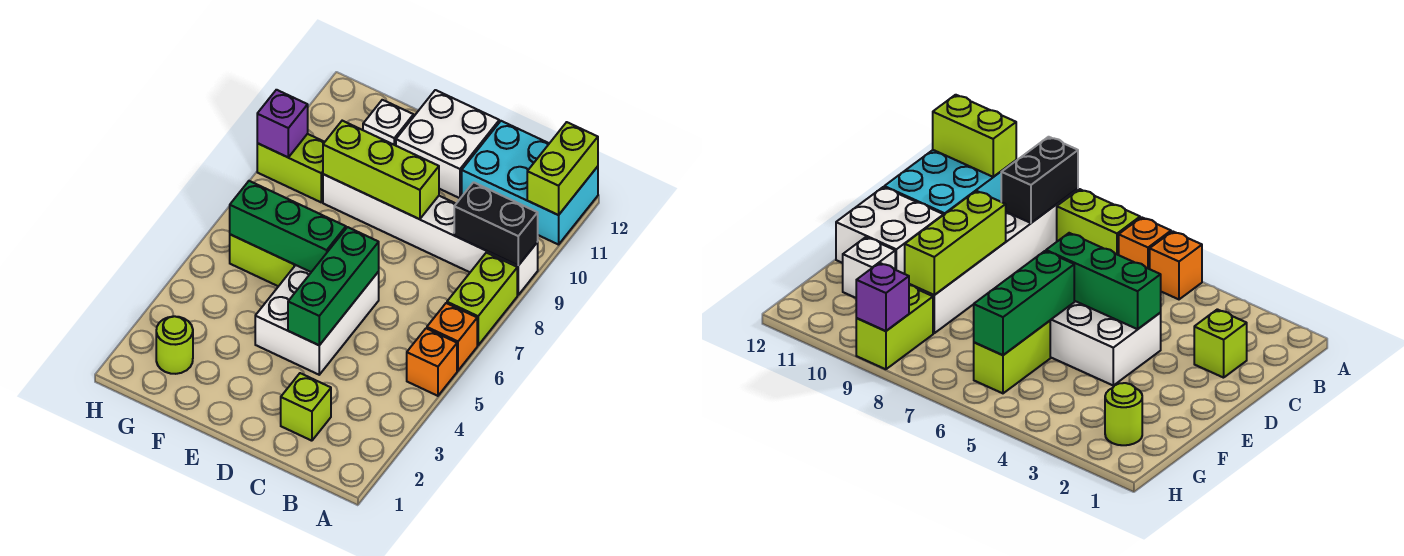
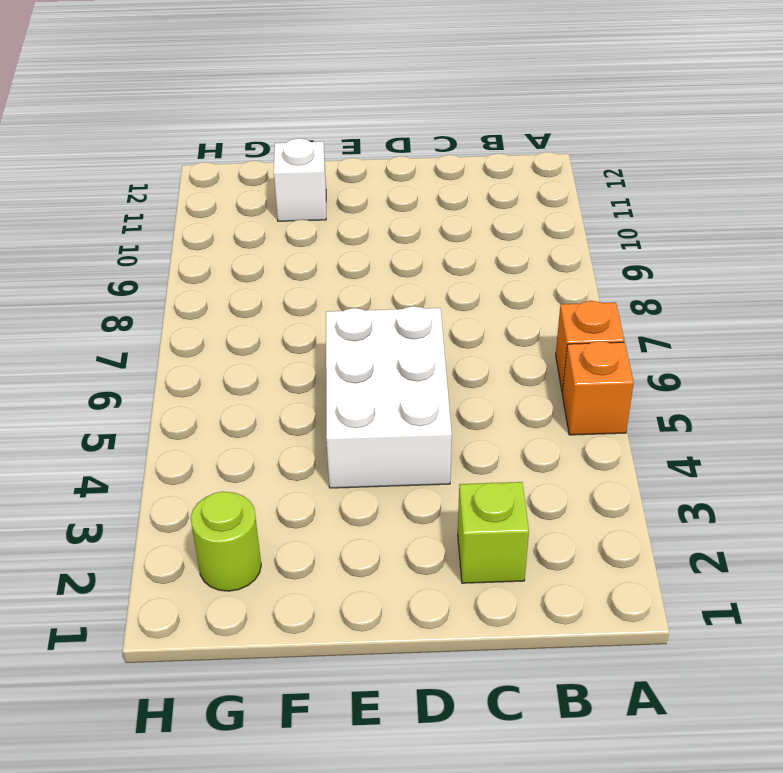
none -> lime brick A7:A8 level 1
none -> white brick A9:F9 level 1
none -> cyan brick A11:C12 level 1

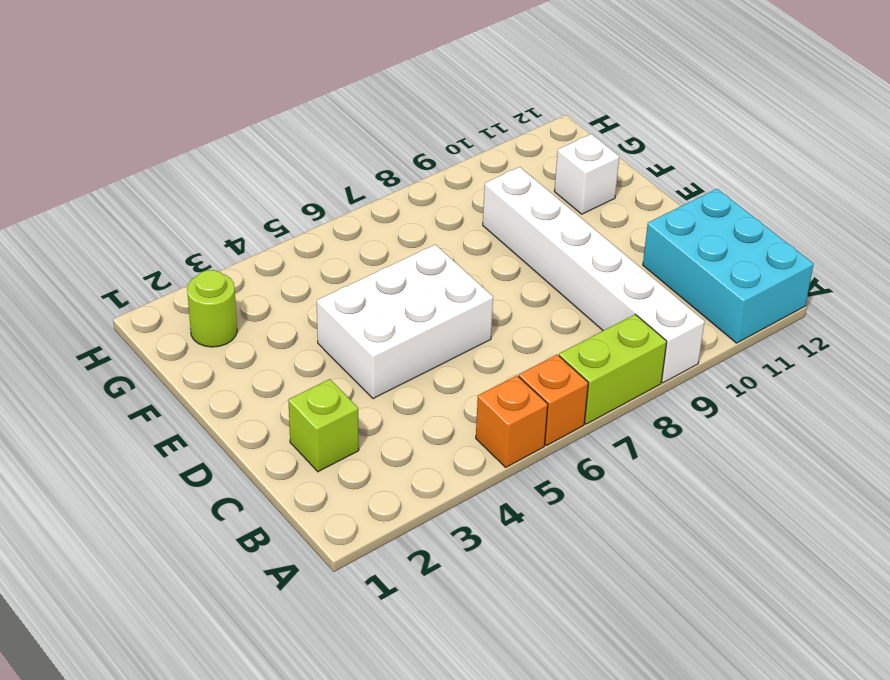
none -> white brick D11:E12 level 1
none -> lime brick F6:G6 level 1
none -> lime brick G9:H9 level 1

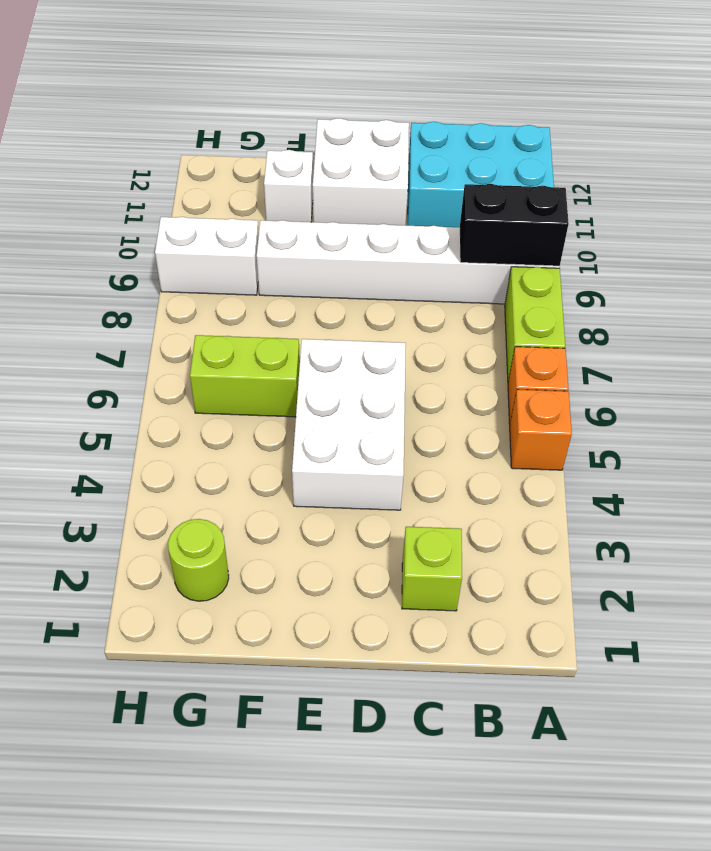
white brick G9:H9 level 1 -> lime brick G9:H9 level 1
none -> lime brick A11:A12 level 2
none -> green brick D4:D6 level 2
none -> lime brick D9:F9 level 2

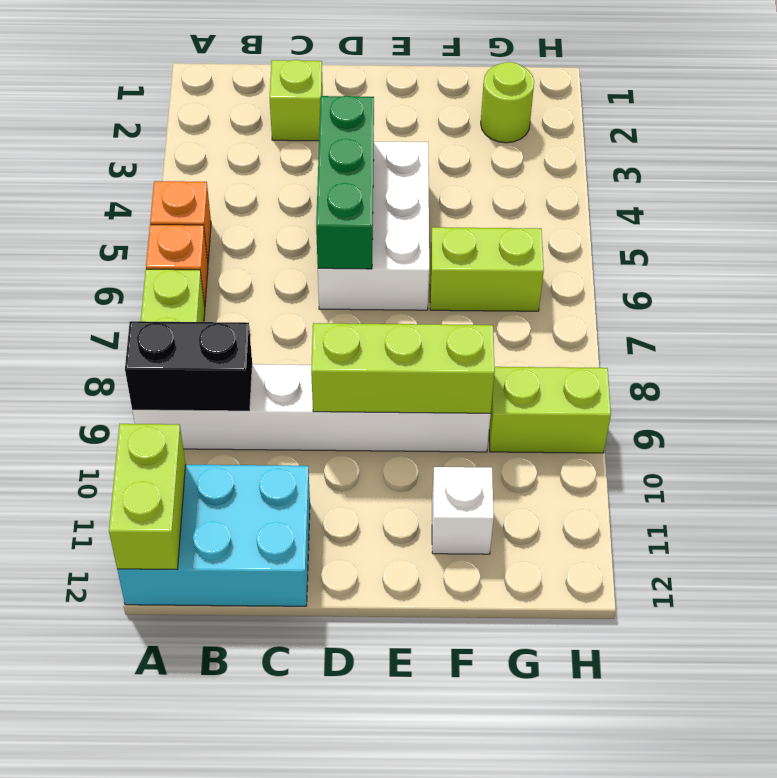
none -> white brick D11:E12 level 1
none -> green brick E6:G6 level 2
none -> purple brick H9 level 2

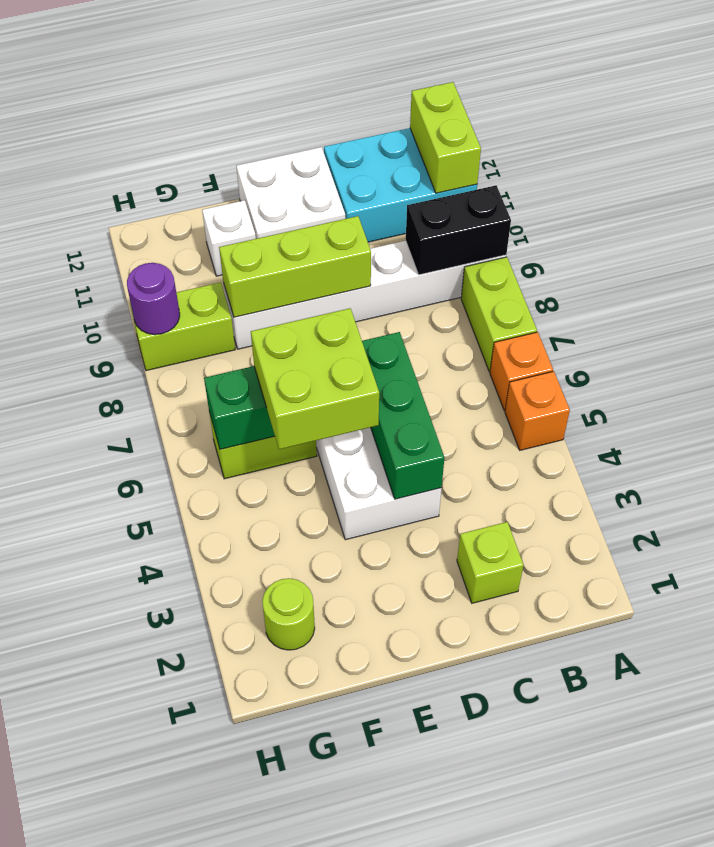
lime brick E5:F6 level 3 -> none
purple round brick H9 level 2 -> purple brick H9 level 2

